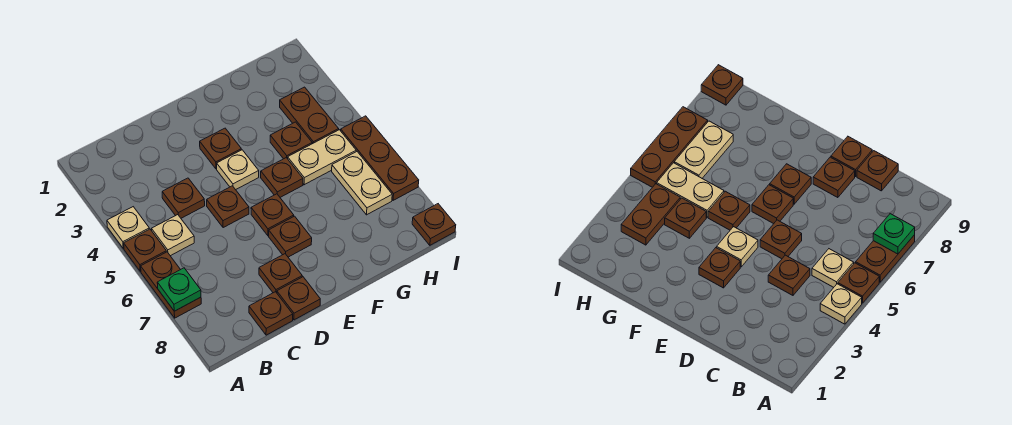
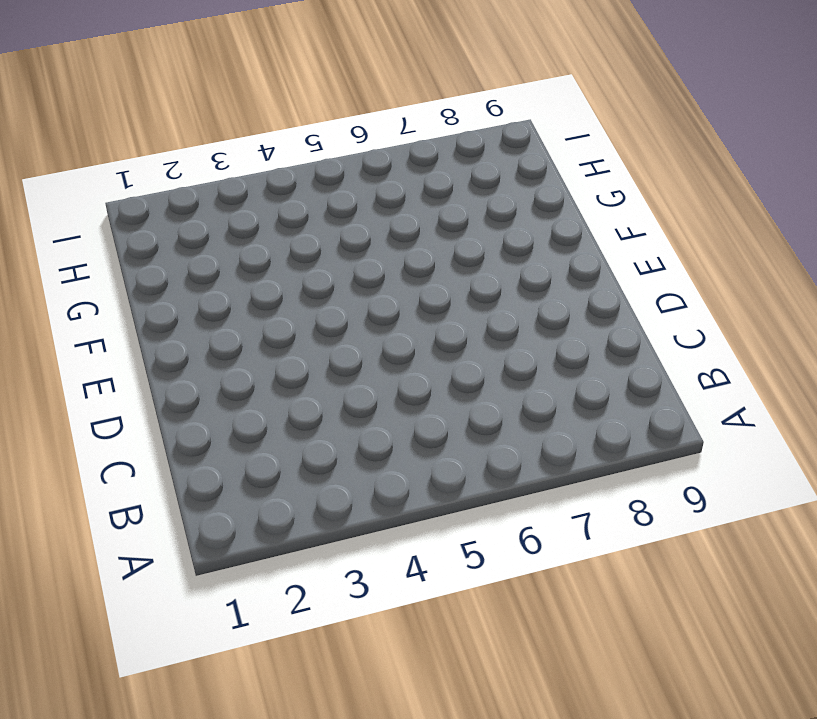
none -> tan plate A4 level 1
none -> brown plate A5 level 1
none -> brown plate A6:A7 level 1

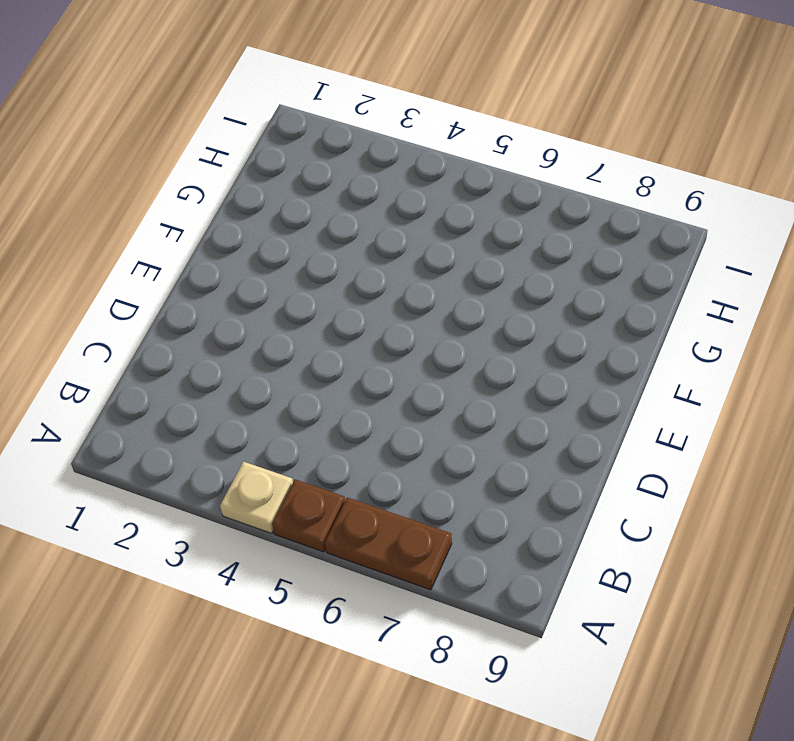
none -> tan plate B5 level 1
none -> brown plate C4 level 1
none -> brown plate C9 level 1

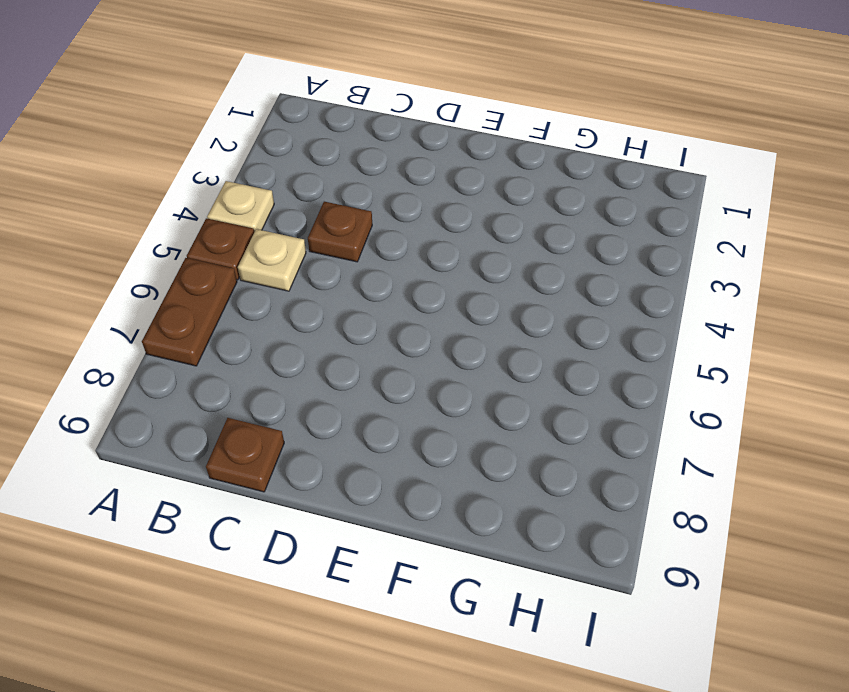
none -> brown plate D5 level 1
none -> brown plate D8 level 1
none -> brown plate D9 level 1

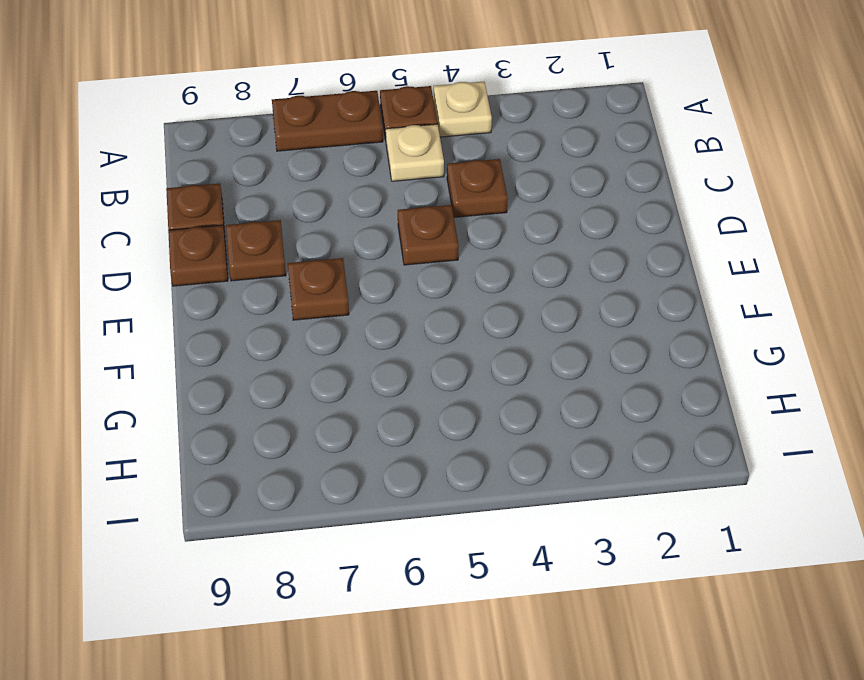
none -> brown plate E3 level 1
none -> tan plate E4 level 1
none -> brown plate E6 level 1

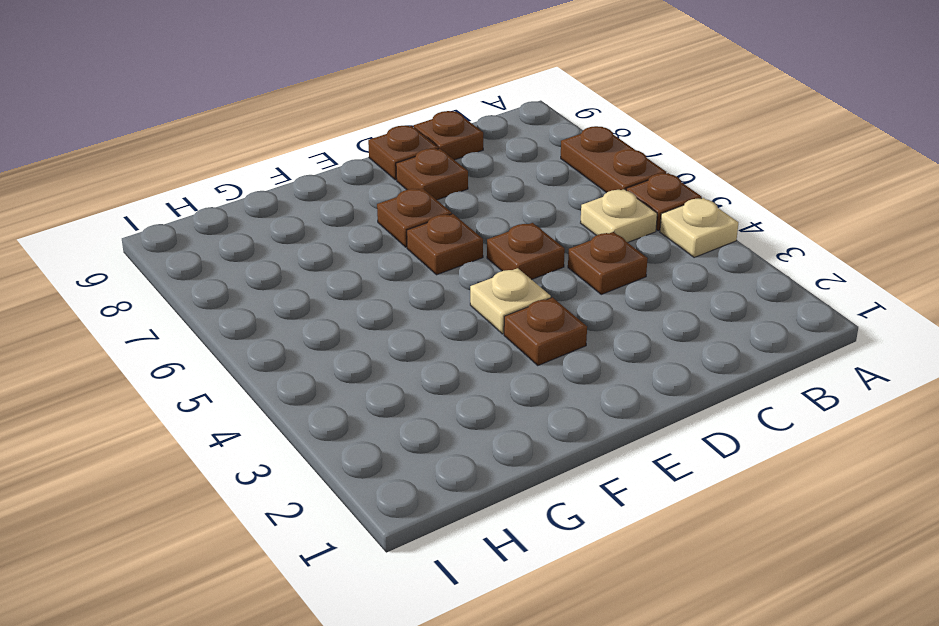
none -> brown plate F5 level 1
none -> brown plate G4 level 1
none -> tan plate G5:H5 level 1

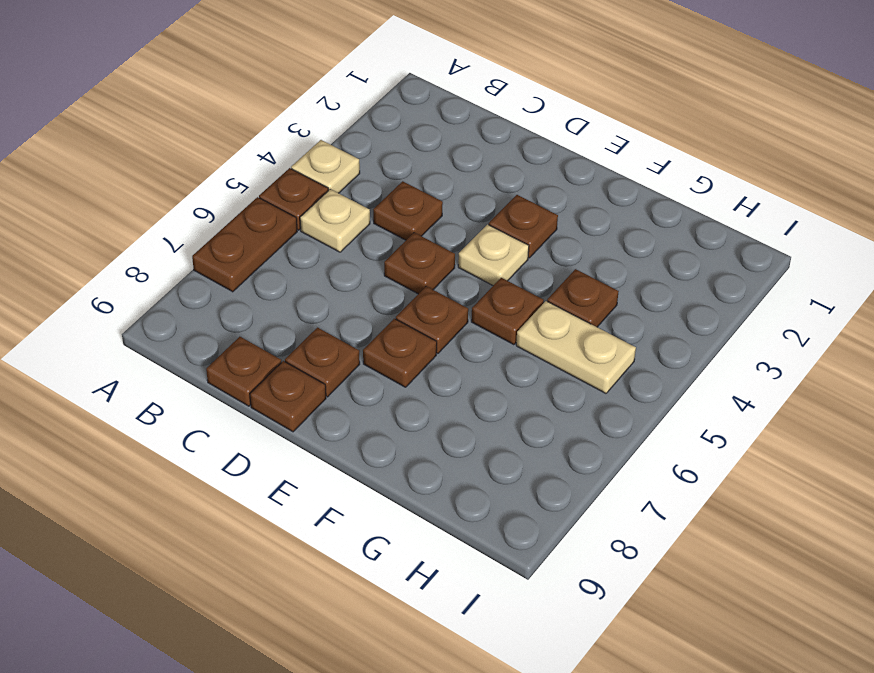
none -> brown plate H3:H4 level 1
none -> tan plate H6:H7 level 1
none -> brown plate I5:I7 level 1

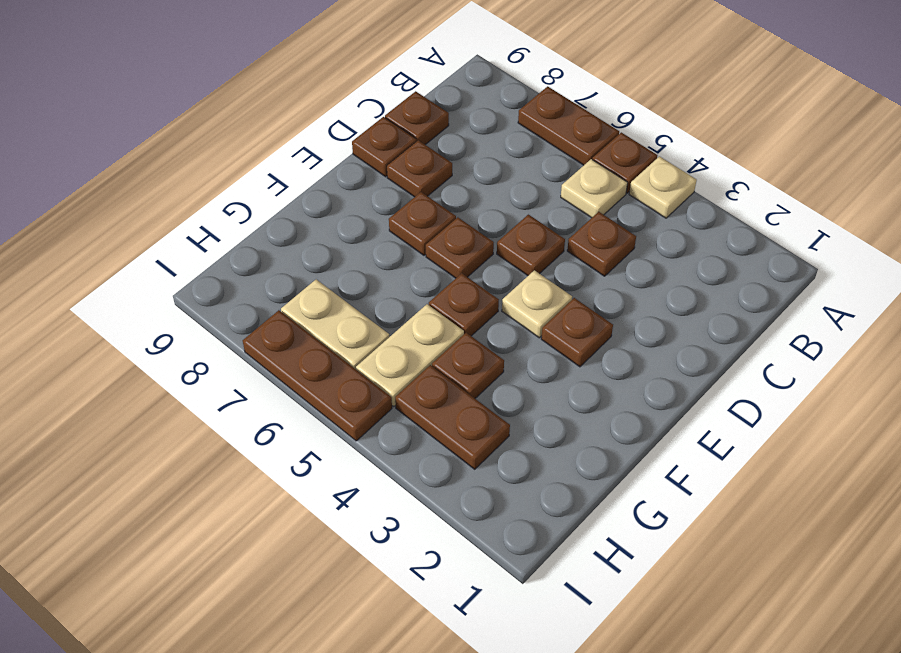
none -> brown plate I9 level 1
none -> green plate A7 level 2

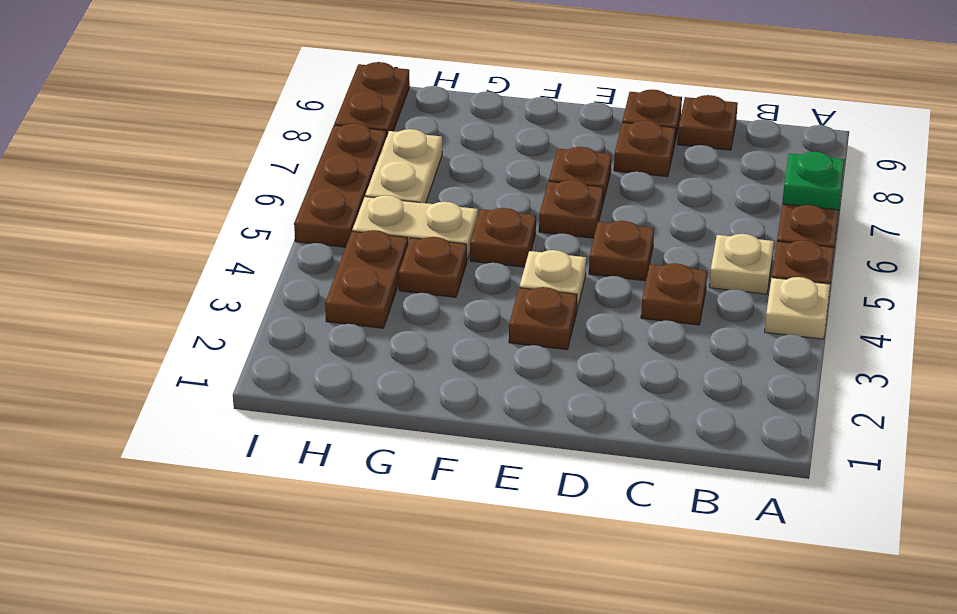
brown plate I8:I9 level 1 -> brown plate I9 level 1

